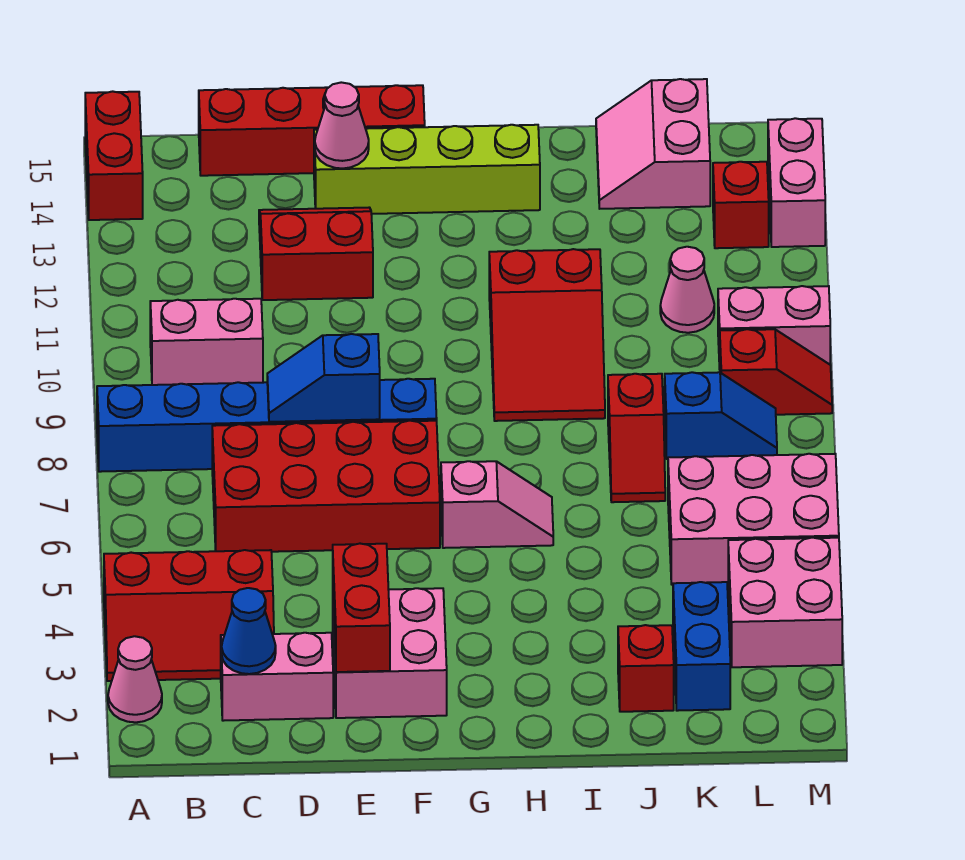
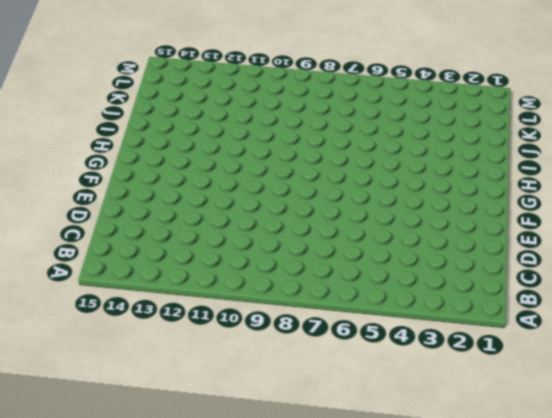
none -> pink cone A2 level 1
none -> red slope A3:C4 level 1 top 4
none -> blue brick A8:F8 level 1

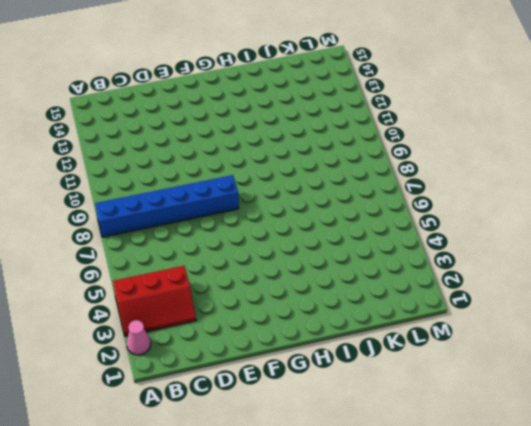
none -> red brick A14:A15 level 1
none -> pink brick B10:C10 level 1
none -> pink brick C2:D2 level 1

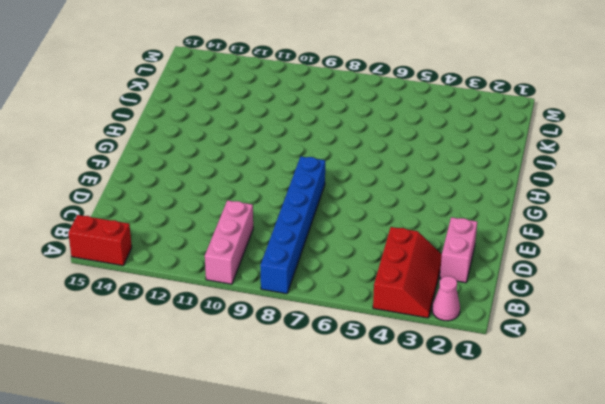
pink brick A10:C10 level 1 -> pink brick B10:C10 level 1
none -> red brick C6:F7 level 1
none -> red brick C15:F15 level 1
none -> red slope D12:E13 level 1 top 12

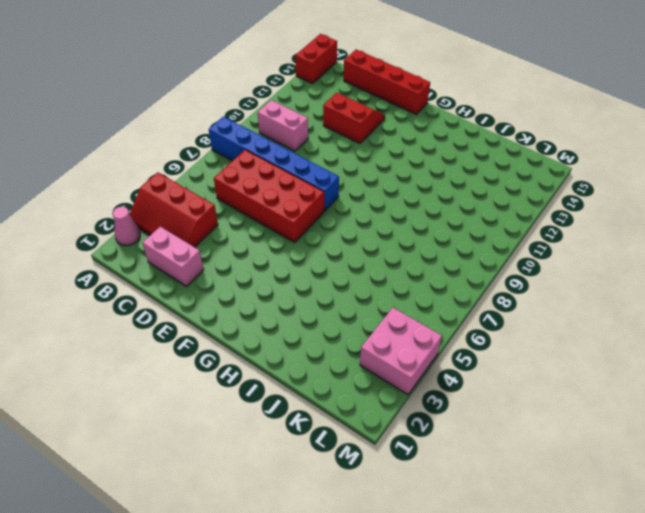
none -> pink brick E2:F3 level 1
none -> lime brick E14:H14 level 1
none -> pink slope G6:H6 level 1 top G

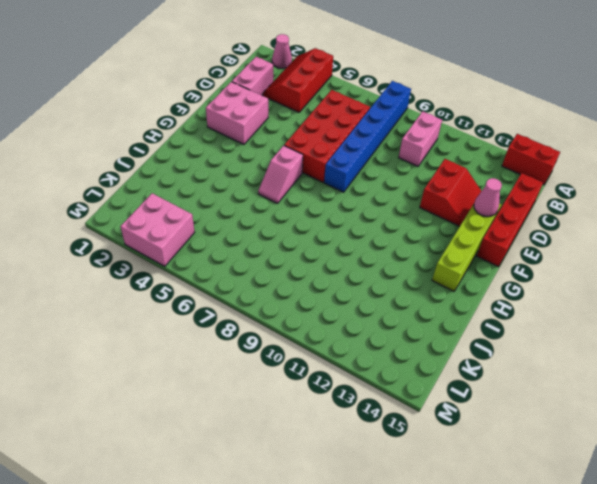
none -> red slope H9:I11 level 1 top 11
none -> red brick J2 level 1
none -> red slope J7:J8 level 1 top 8

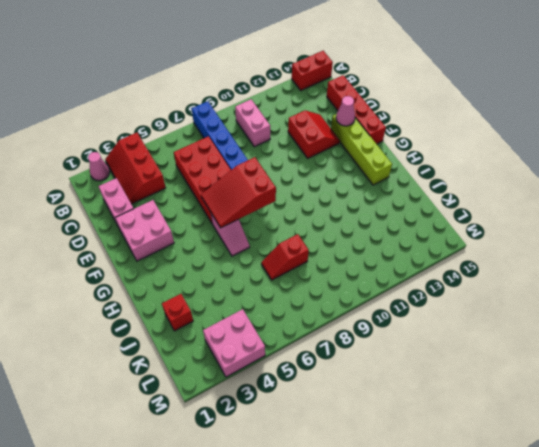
red slope F6:G8 level 2 top 8 -> red slope H9:I11 level 1 top 11
none -> pink slope J14:K15 level 1 top K
none -> blue brick K2:K3 level 1
none -> pink brick K5:M6 level 1

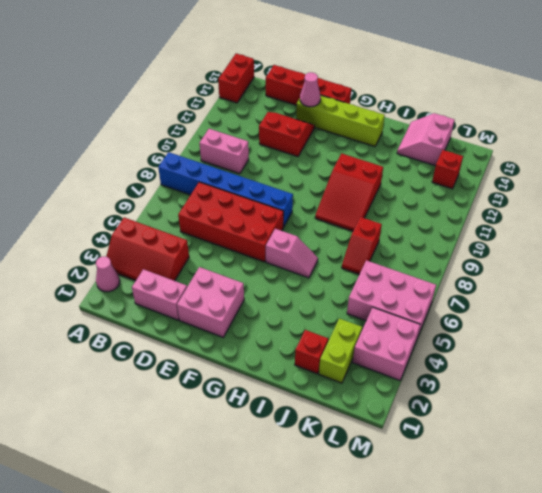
lime brick K2:K3 level 1 -> blue brick K2:K3 level 1
none -> blue slope K8:L8 level 1 top K
none -> pink cone K11 level 1
none -> red slope L9:M9 level 1 top L

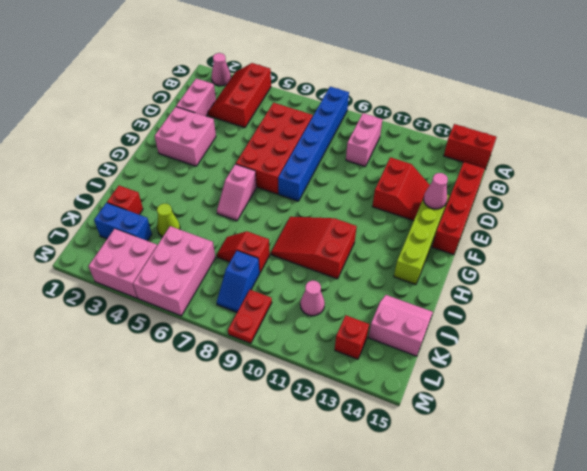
lime cone J4 level 1 -> none
red plate L9:M9 level 1 -> red slope L9:M9 level 1 top L
none -> pink brick L10:M10 level 1
none -> pink brick M13:M14 level 1
none -> blue cone C2 level 2

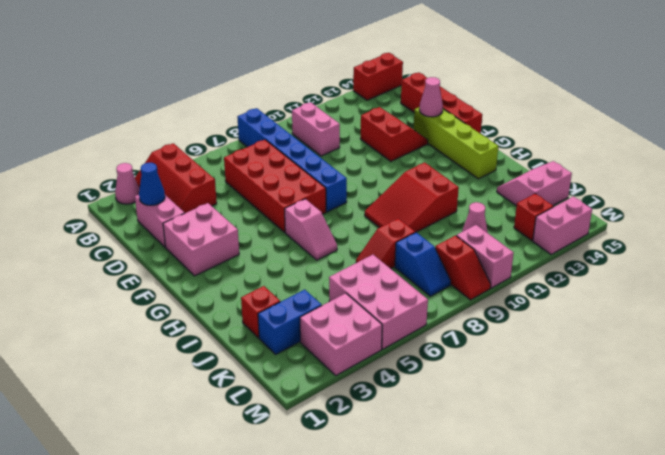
none -> blue slope D8:E8 level 2 top E
none -> red brick E2:E3 level 2

